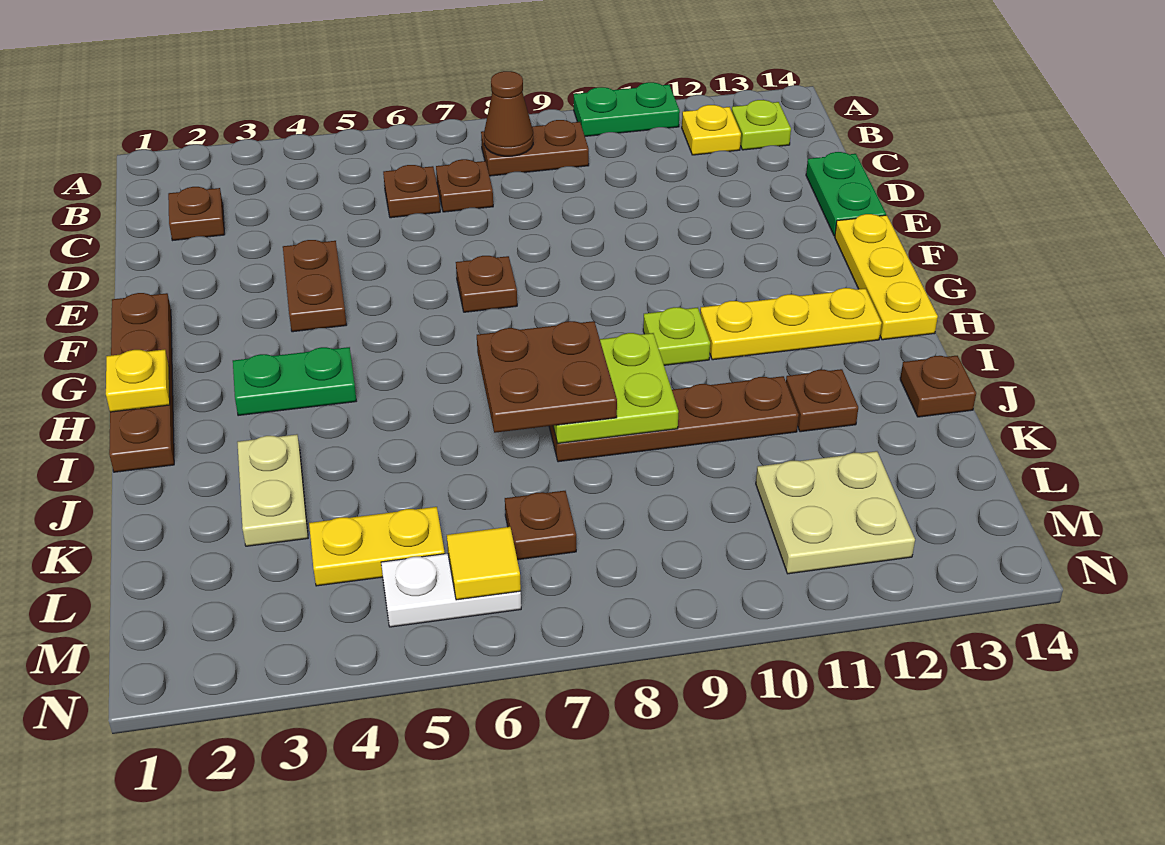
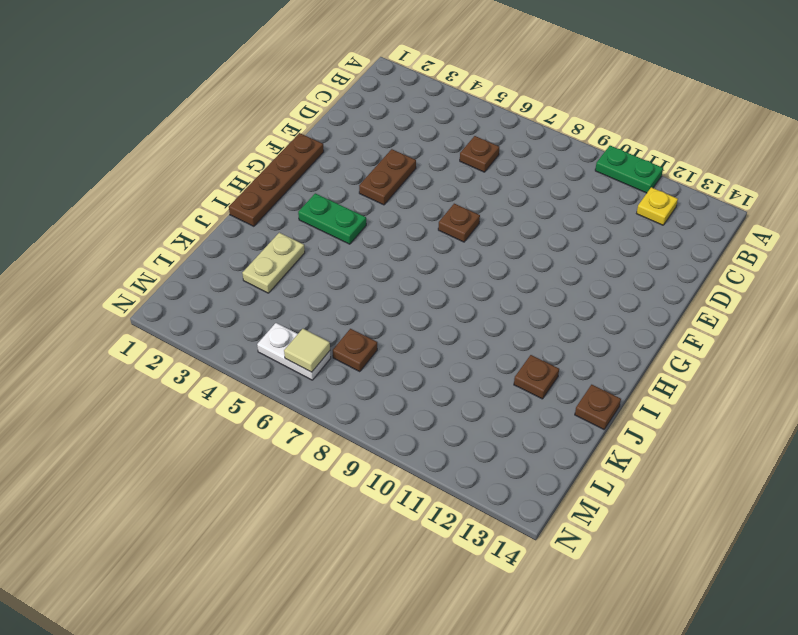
tan tile M6 level 2 -> yellow tile M6 level 2
none -> brown plate B8:B9 level 1
none -> lime plate B13 level 1
none -> brown plate C2 level 1

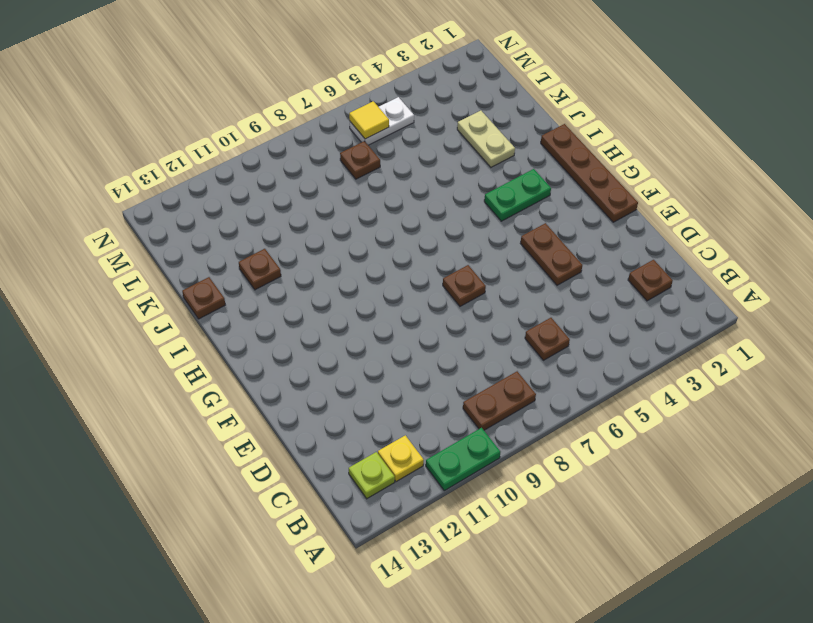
none -> brown plate C7 level 1
none -> green plate D14:E14 level 1
none -> yellow plate F14:H14 level 1

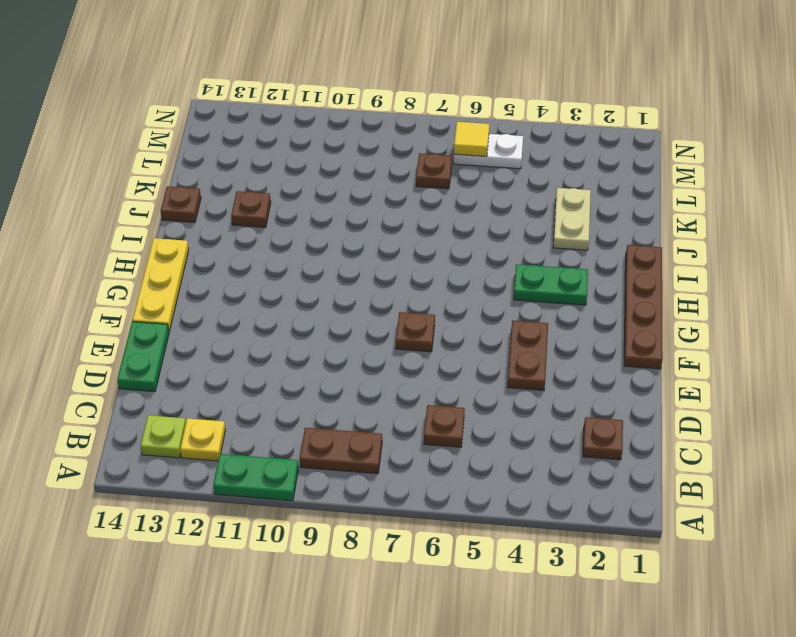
none -> brown plate C7 level 1
none -> lime plate H10 level 1
none -> yellow plate H11:H13 level 1

